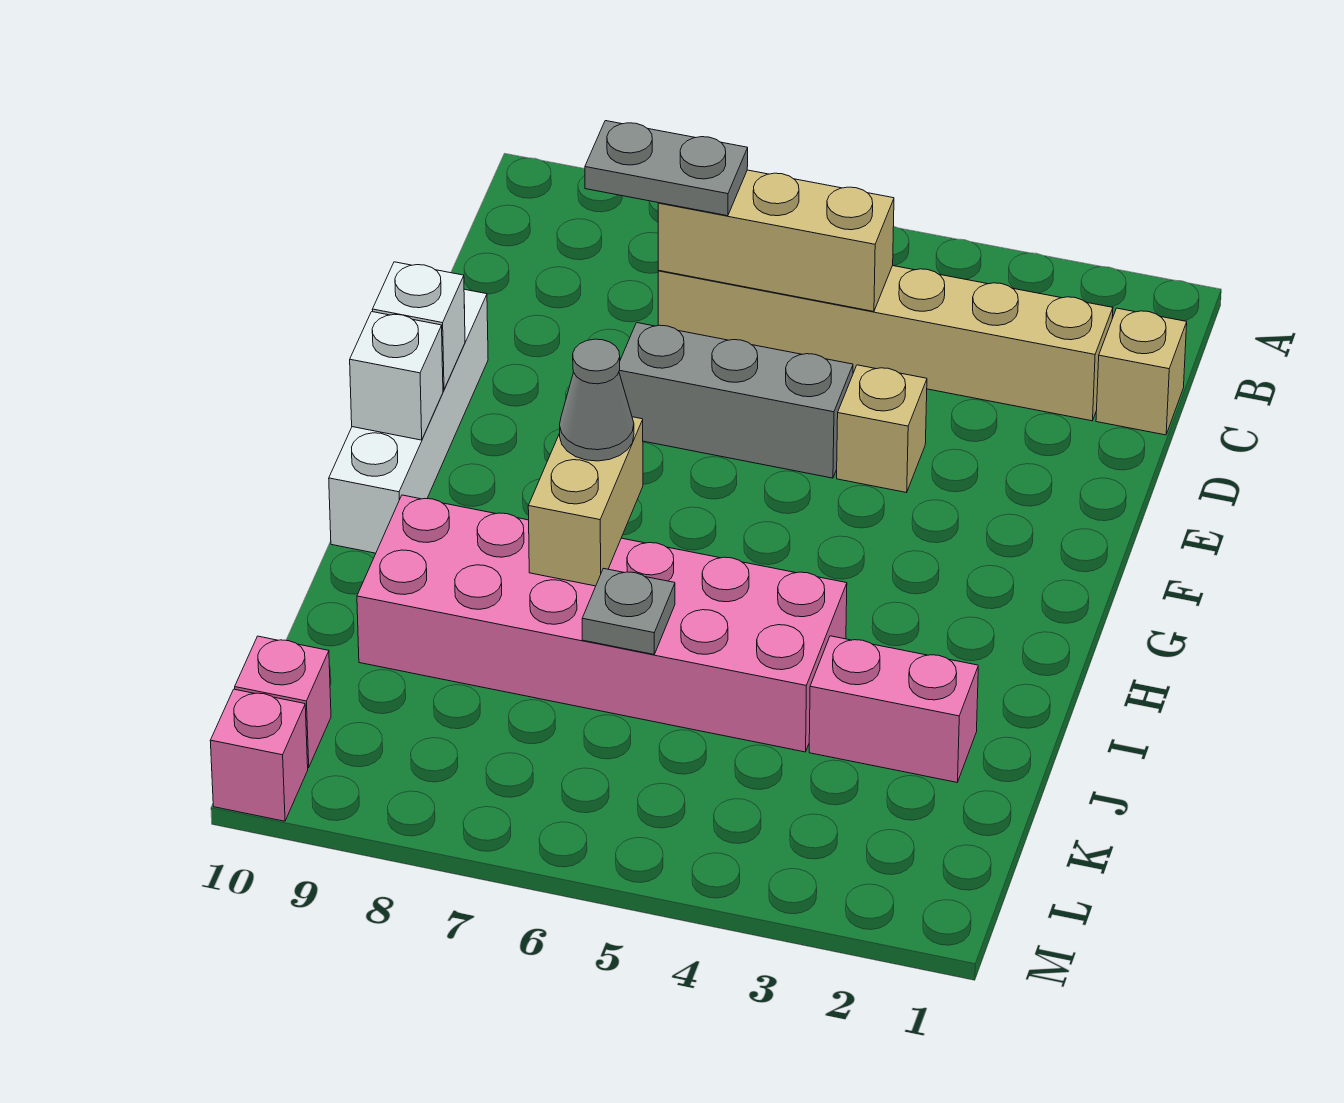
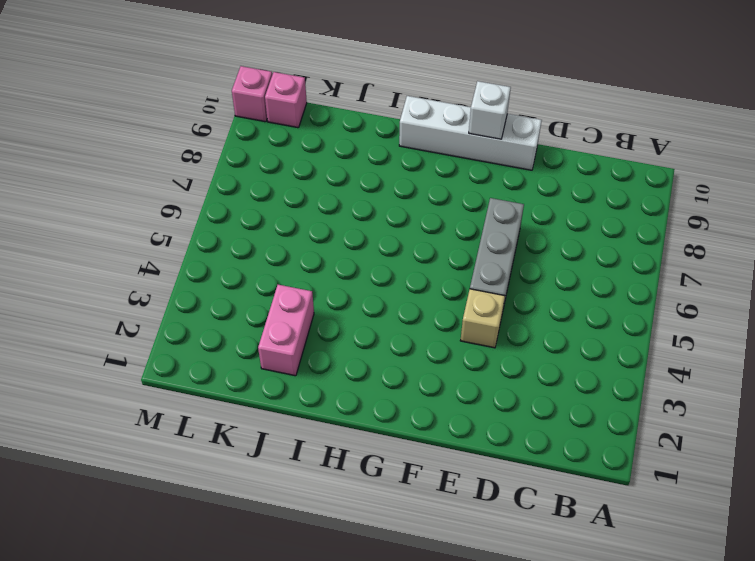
none -> tan brick C1 level 1
none -> tan brick C2:C7 level 1
none -> pink brick I4:J9 level 1

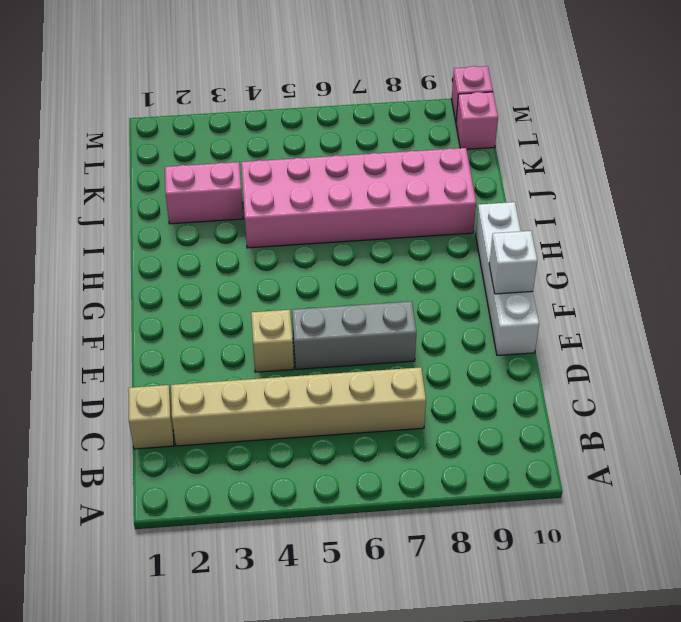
none -> tan brick C5:C7 level 2
none -> white brick G10 level 2
none -> tan brick H7:I7 level 2

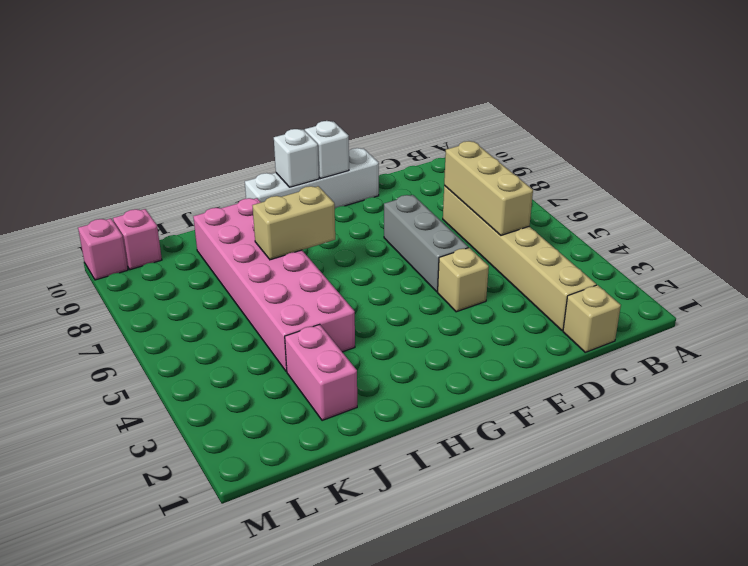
none -> grey plate J6 level 2
none -> grey plate C7:C8 level 3
none -> grey cone H7 level 3

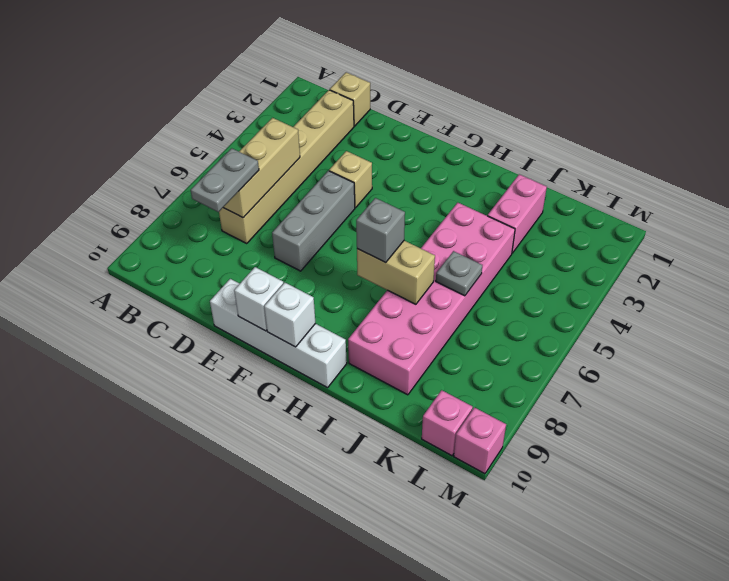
grey brick H7 level 3 -> grey cone H7 level 3

